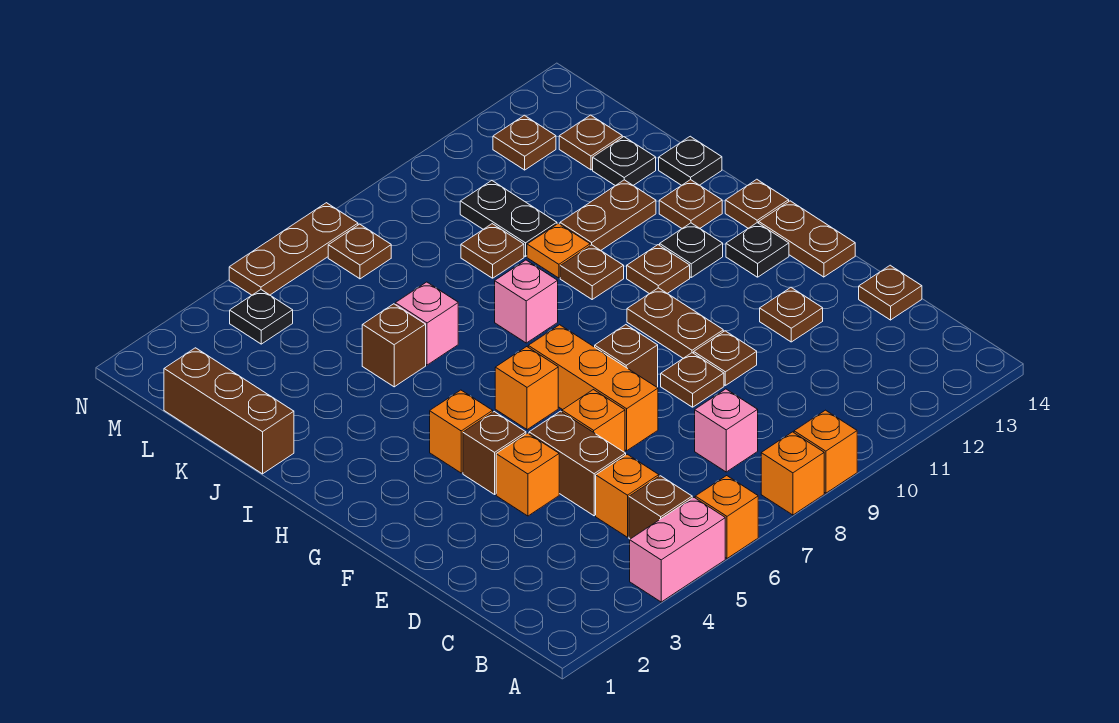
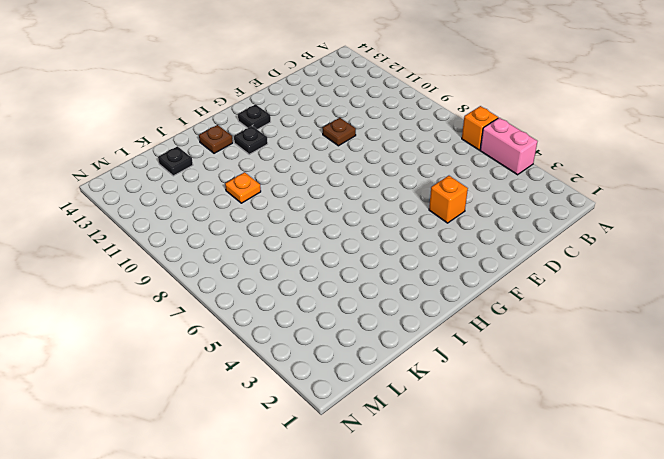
none -> orange brick A8 level 1
none -> orange brick A9 level 1
none -> brown brick B5 level 1
none -> orange brick C5 level 1

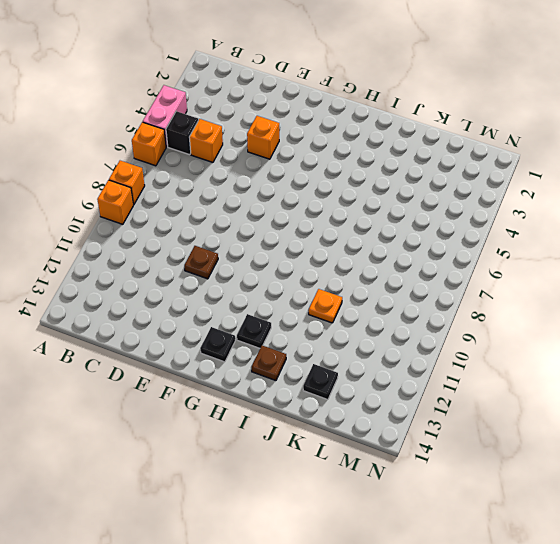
black brick B5 level 1 -> brown brick B5 level 1
none -> pink brick C8 level 1
none -> brown brick D5:E5 level 1
none -> brown plate D14 level 1
none -> orange brick E6 level 1

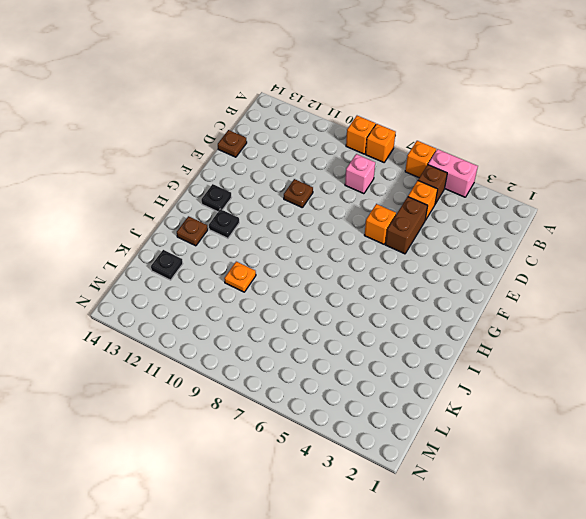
none -> orange brick E4 level 1
none -> orange brick E7:G7 level 1
none -> brown plate E9 level 1
none -> brown plate E12 level 1

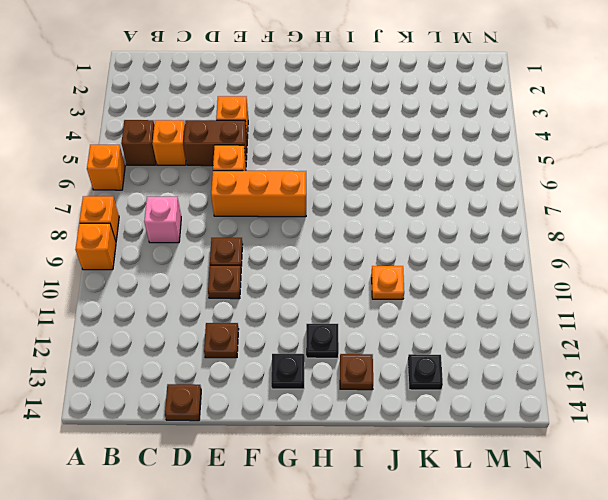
none -> pink brick A4:A5 level 1
none -> brown brick F4 level 1
none -> brown brick F8 level 1
none -> brown plate F10:G10 level 1

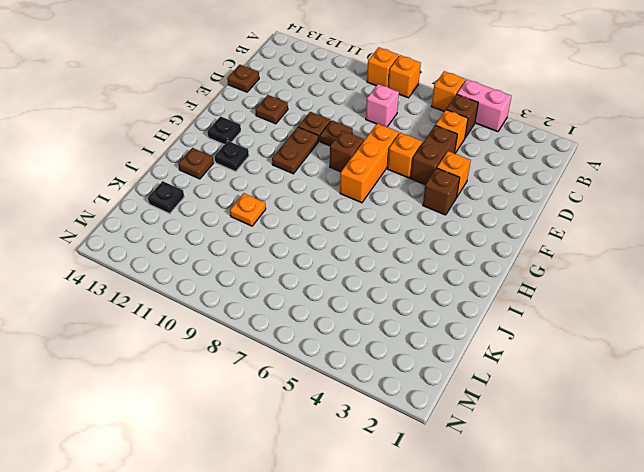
none -> brown plate F14:G14 level 1
none -> orange brick G4 level 1
none -> orange brick G6 level 1
none -> brown plate H11 level 1

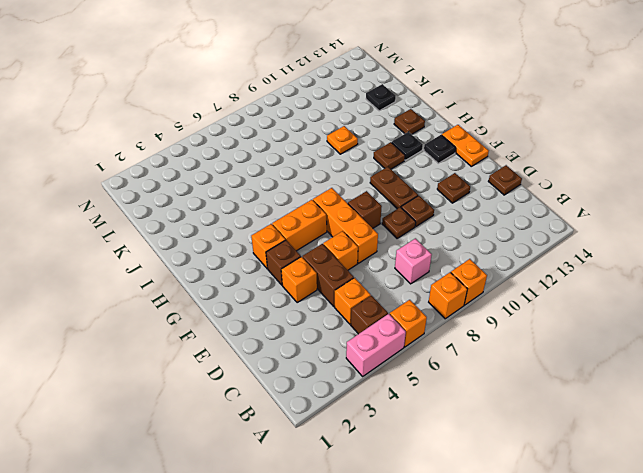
orange plate F14:G14 level 1 -> brown plate F14:G14 level 1
orange brick G5:G6 level 1 -> orange brick G6 level 1
none -> brown plate H14 level 1
none -> pink brick I8 level 1
none -> brown plate I10 level 1
none -> brown brick J1:L1 level 1

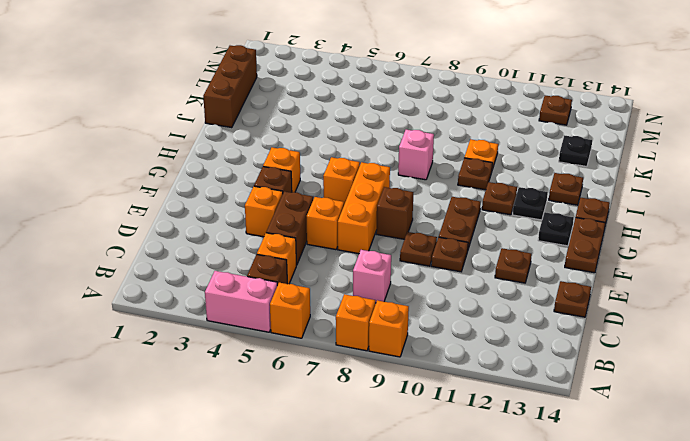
none -> brown brick J5 level 1
none -> pink brick J6 level 1
none -> brown plate J11:J12 level 1
none -> black plate J14 level 1

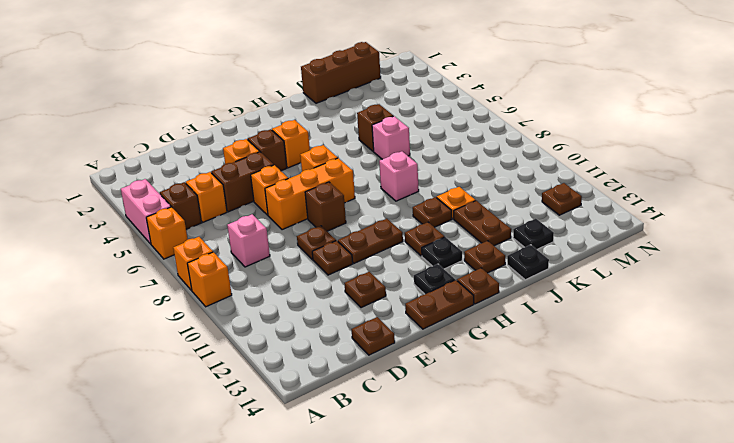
none -> brown plate K9 level 1
none -> black plate K10:L10 level 1
none -> brown plate L13 level 1
none -> black plate M4 level 1

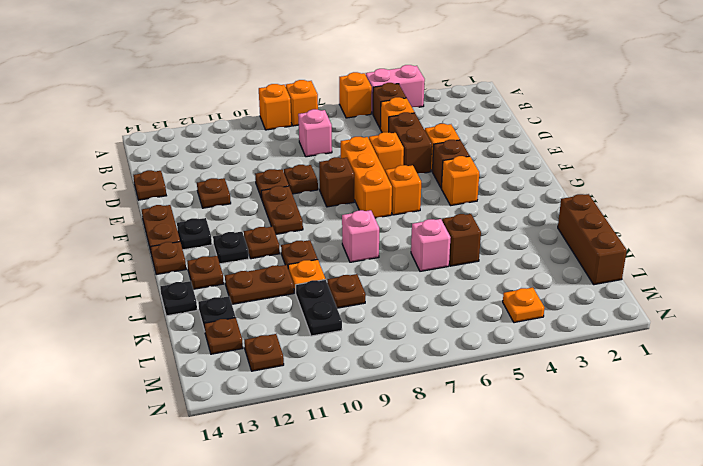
orange plate M4 level 1 -> black plate M4 level 1
none -> brown plate M7 level 1
none -> brown plate N5:N7 level 1

